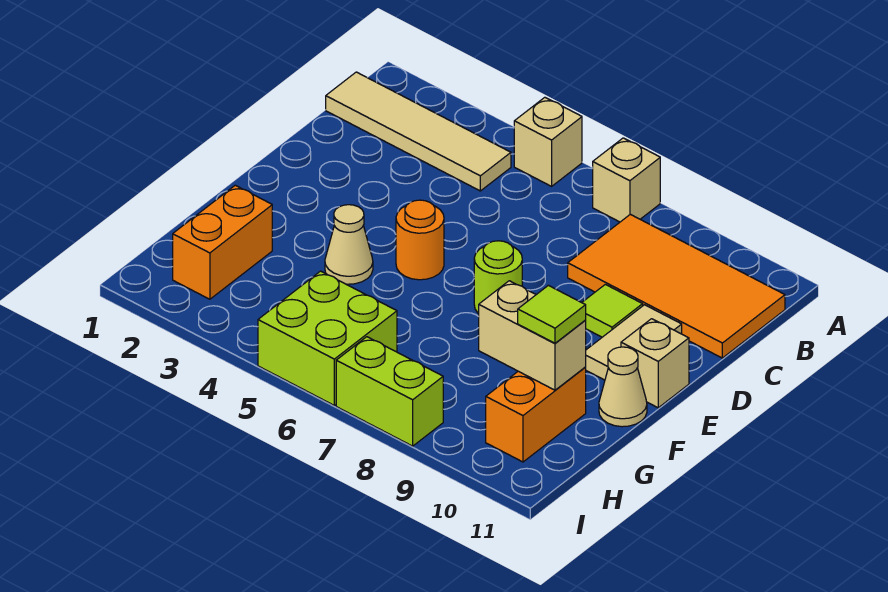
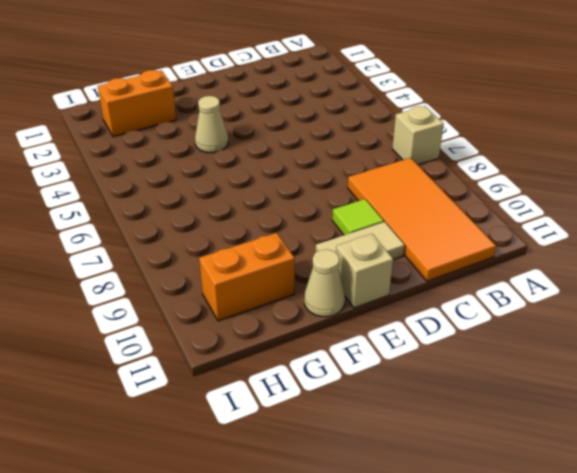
none -> tan brick A5 level 1
none -> tan tile B1:B4 level 1
none -> orange round brick E5 level 1

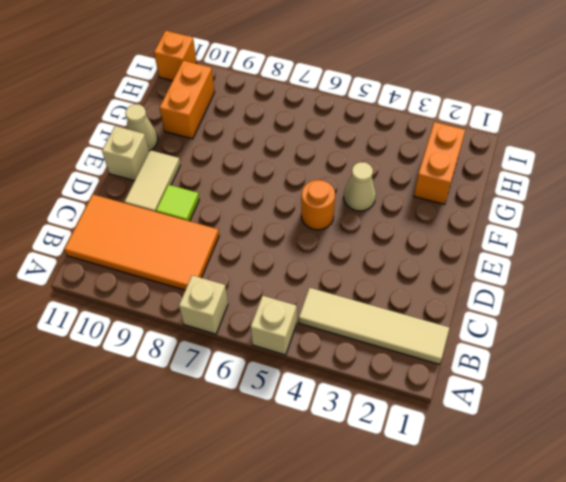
orange brick I11 level 1 -> none
none -> lime round brick E7 level 1
none -> lime brick H5:I6 level 1
none -> lime brick I7:I8 level 1

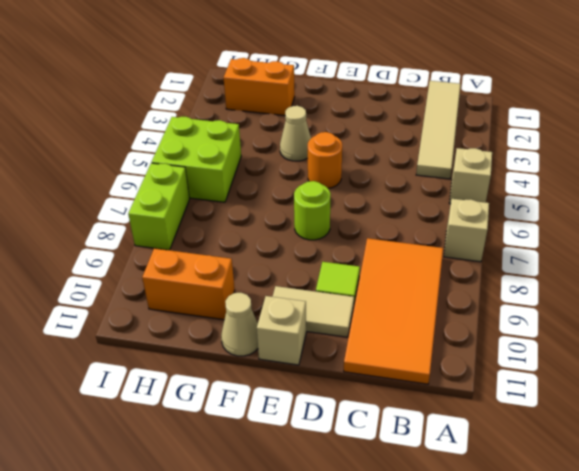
none -> tan brick G9:G10 level 2
none -> lime tile G10 level 3

